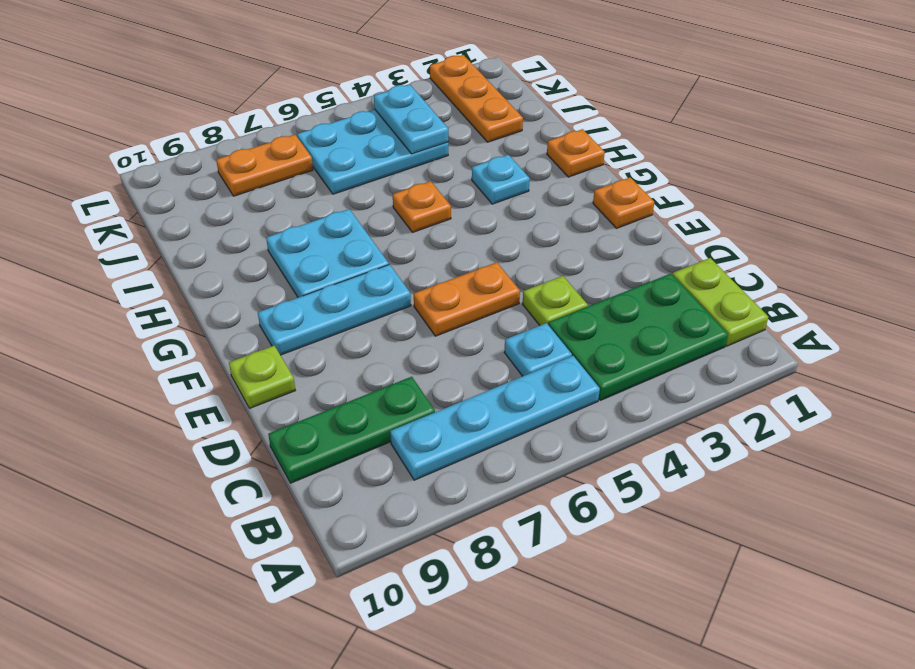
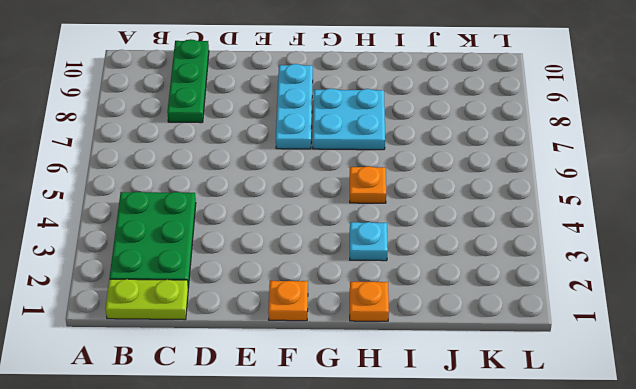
none -> cyan plate B5:B8 level 1
none -> cyan plate C5 level 1
none -> lime plate D4 level 1

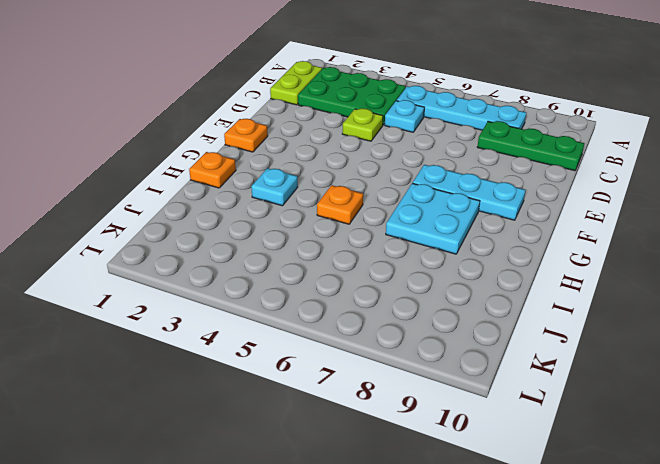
none -> orange plate E5:E6 level 1
none -> lime plate E10 level 1
none -> orange plate J2:L2 level 1

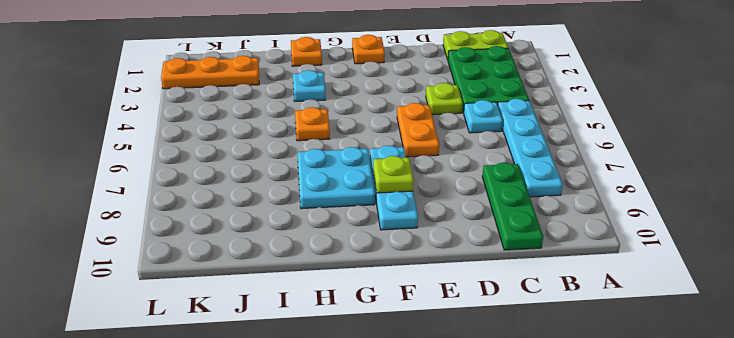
lime plate F8 level 2 -> lime plate E10 level 1
none -> cyan plate J4:K6 level 1
none -> orange plate K7:K8 level 1
none -> cyan plate J4:K4 level 2

